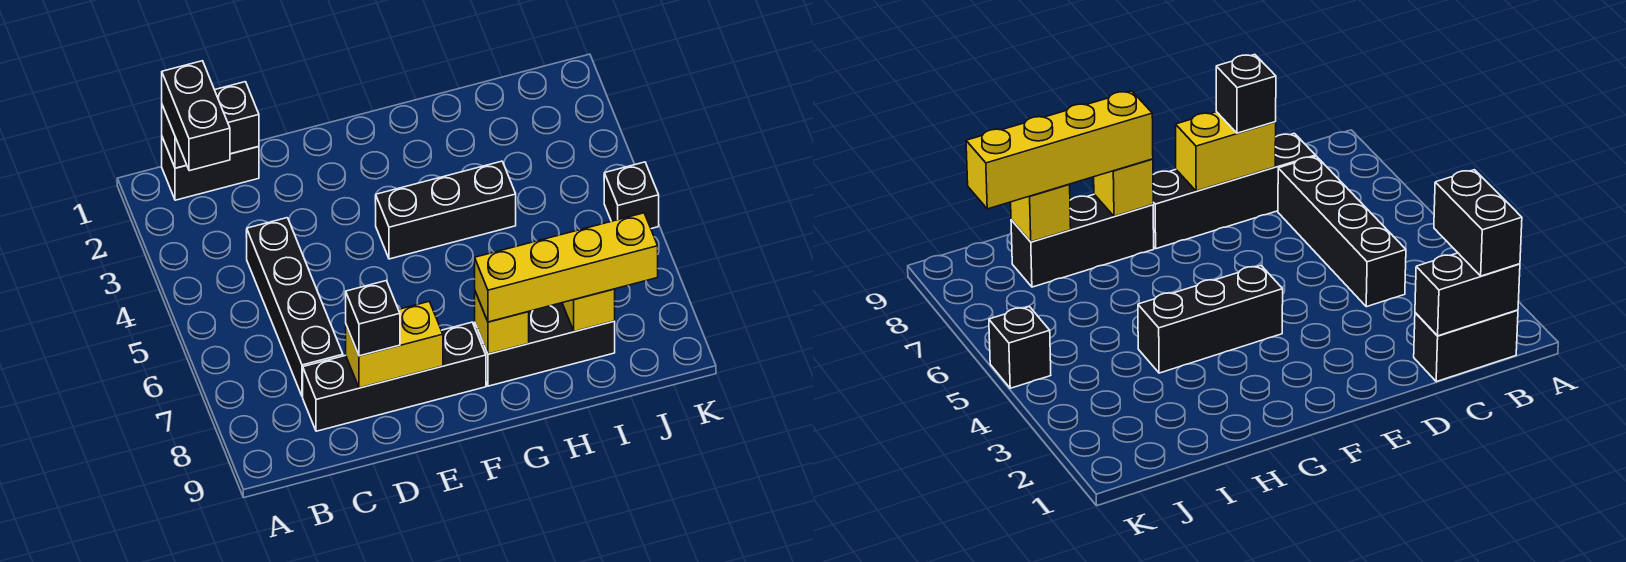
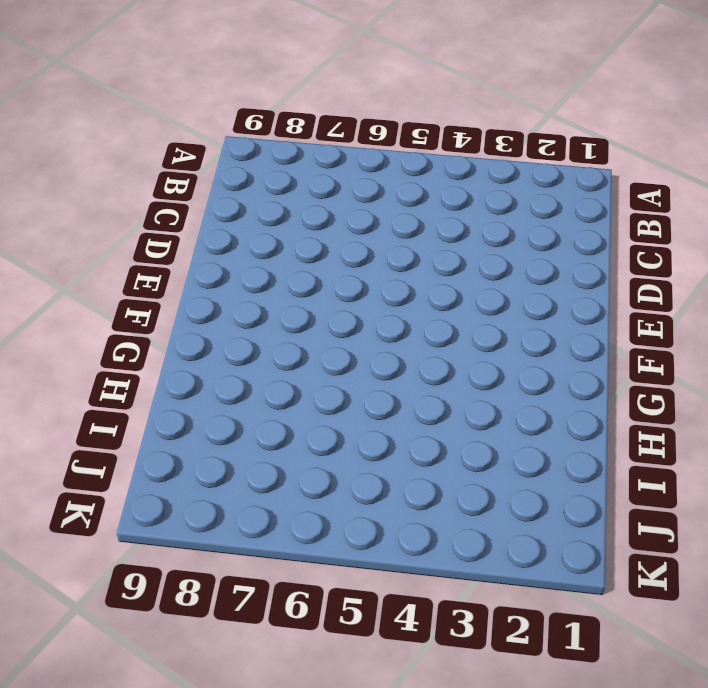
none -> black brick B1:C1 level 1
none -> black brick C4:C7 level 1
none -> black brick C8:F8 level 1

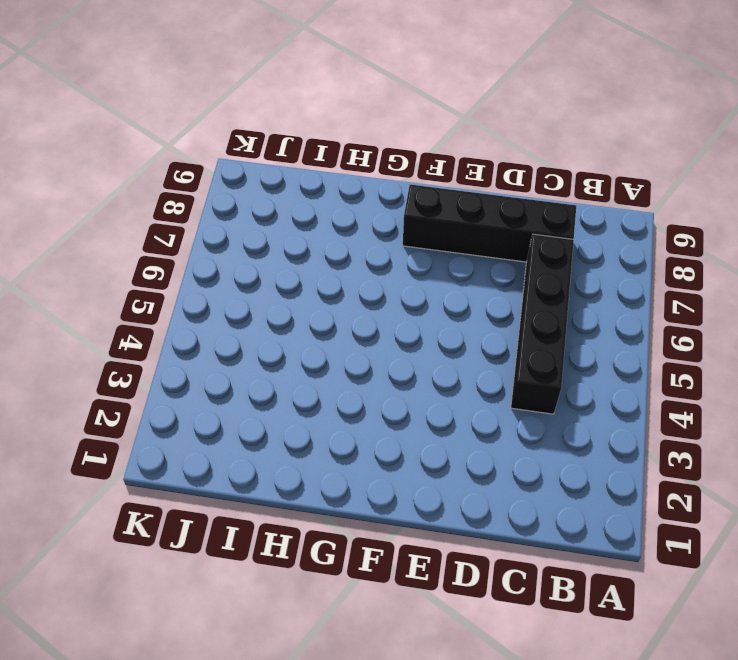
none -> black brick B1:C1 level 1
none -> black brick F4:H4 level 1
none -> black brick G8:I8 level 1

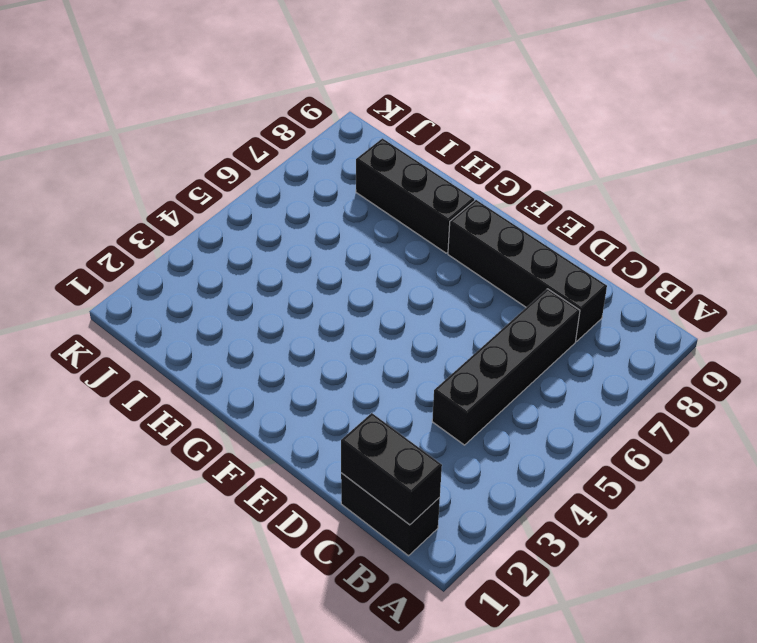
none -> black brick F4:H4 level 1
none -> black brick K5 level 1
none -> yellow brick D8:E8 level 2

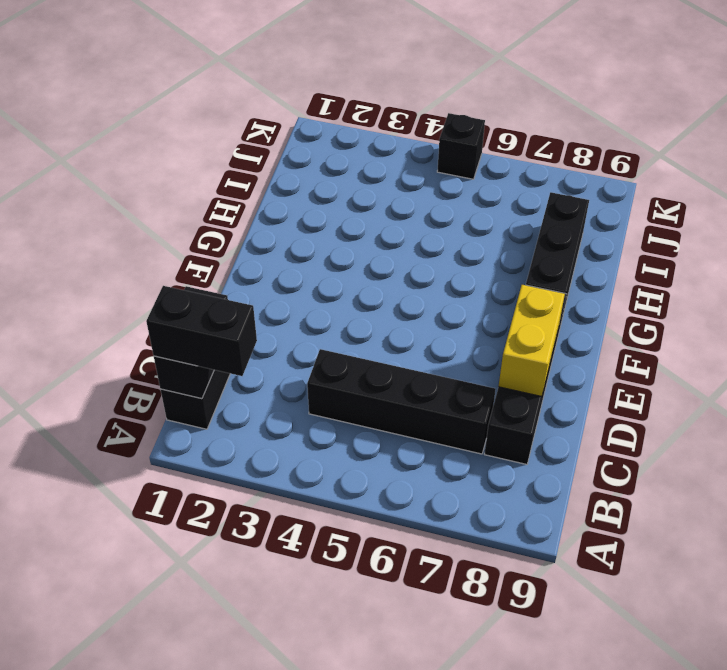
none -> black brick F4:H4 level 1
none -> yellow brick G8 level 2
none -> yellow brick I8 level 2

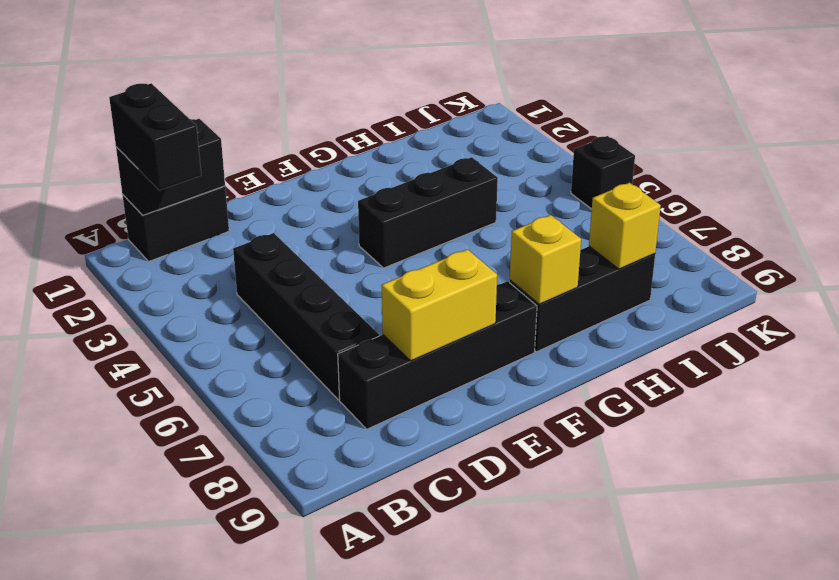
none -> black brick D8 level 3
none -> yellow brick G8:J8 level 3

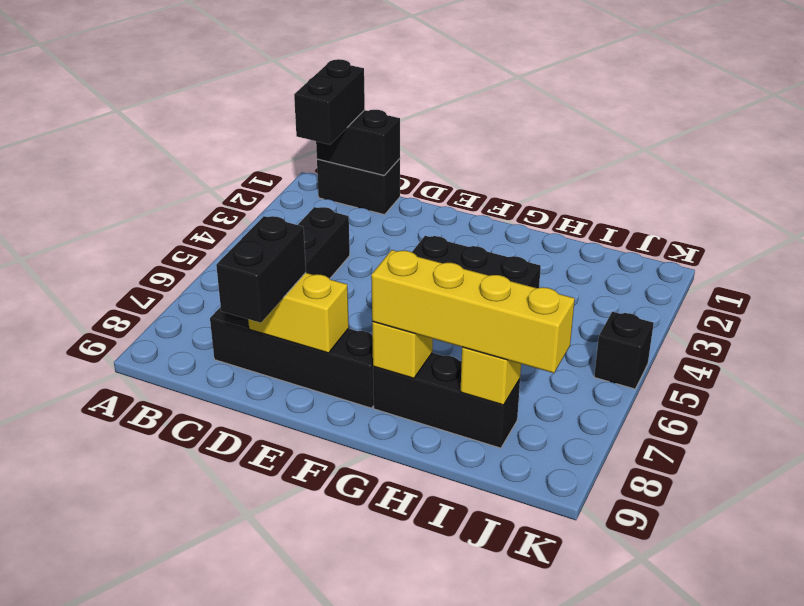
black brick D8:D9 level 3 -> black brick D8 level 3

